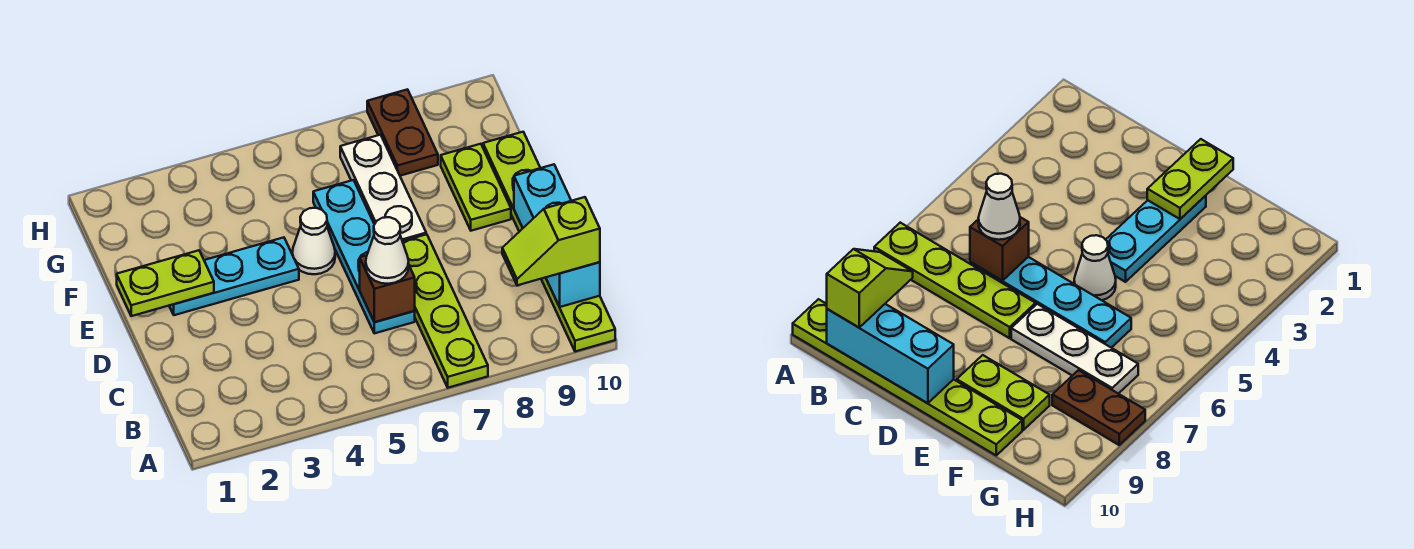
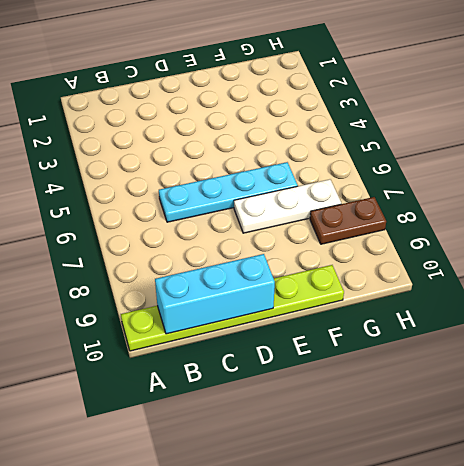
none -> lime plate A7:D7 level 1
none -> cyan plate E2:E4 level 1
none -> white cone E5 level 1

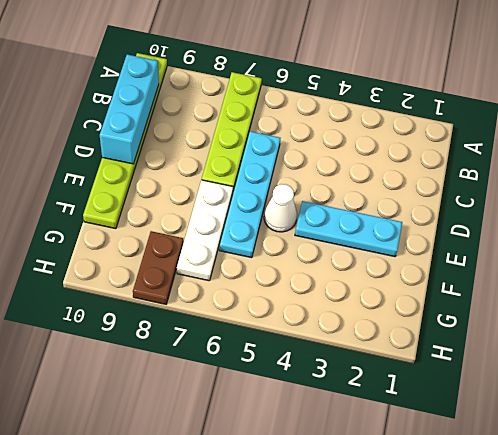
none -> lime plate E9:F9 level 1
none -> brown brick C6 level 2
none -> lime plate E1:E2 level 2

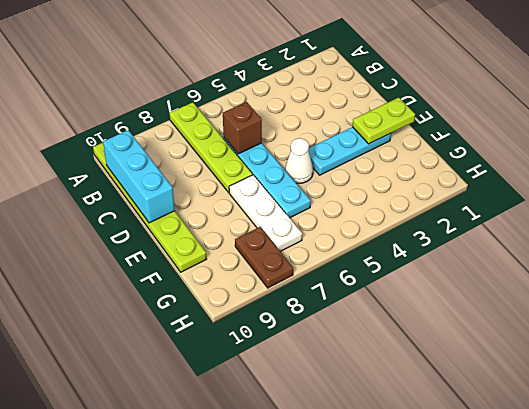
none -> lime plate E9:F9 level 1
none -> lime slope B9:B10 level 3 top 10
none -> white cone C6 level 3

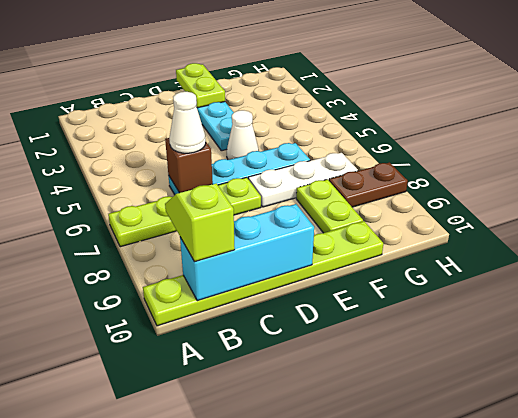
lime plate F8:F9 level 1 -> lime plate E9:F9 level 1

